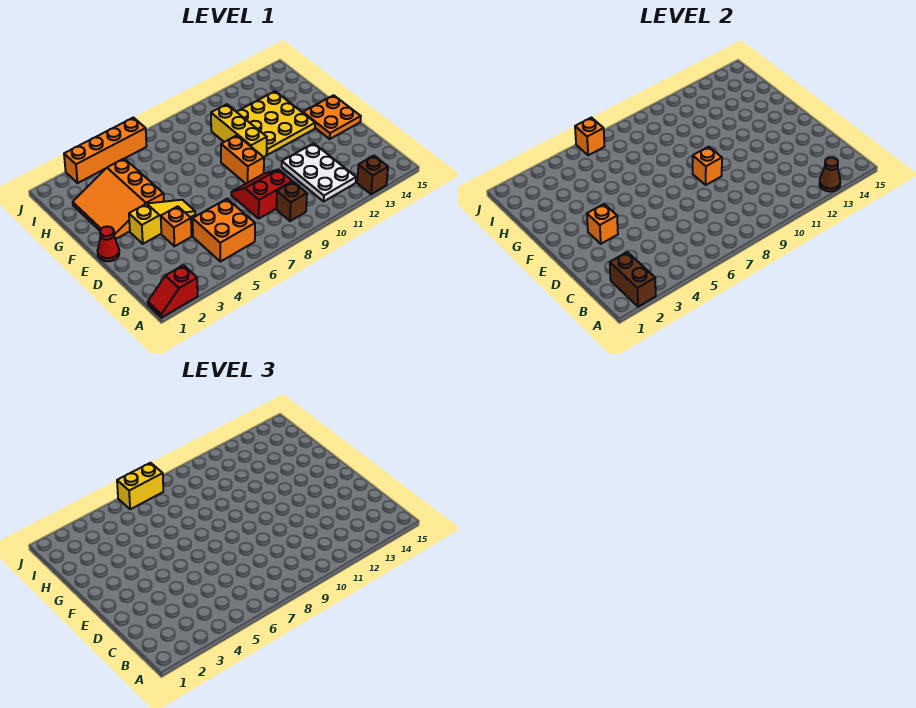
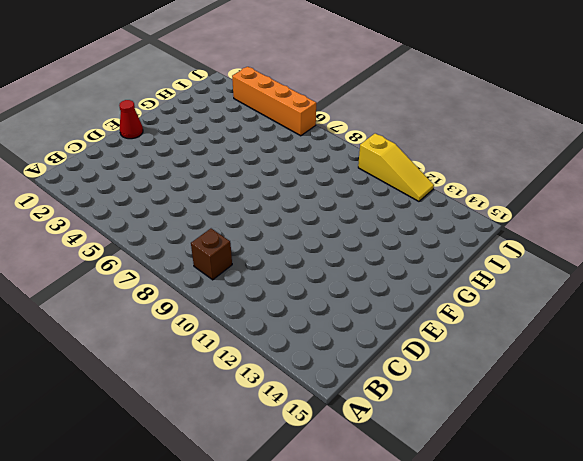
yellow slope J10:J12 level 1 top 10 -> yellow slope E3:E5 level 1 top 3
none -> red slope A1:A2 level 1 top 2
none -> brown brick A13 level 1
none -> orange brick B5:C6 level 1

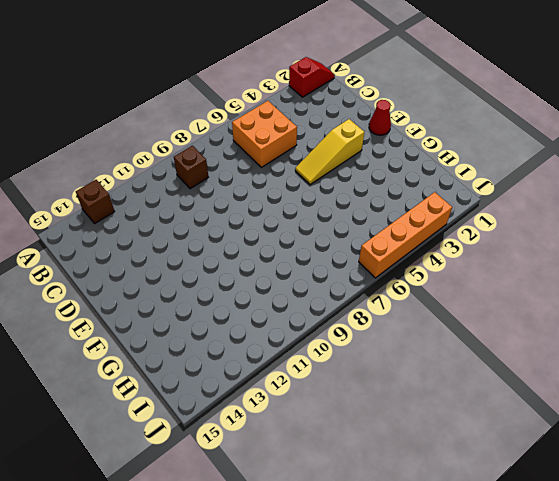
none -> white plate B11:D12 level 1
none -> red slope C8:D9 level 1 top C
none -> orange brick D4 level 1

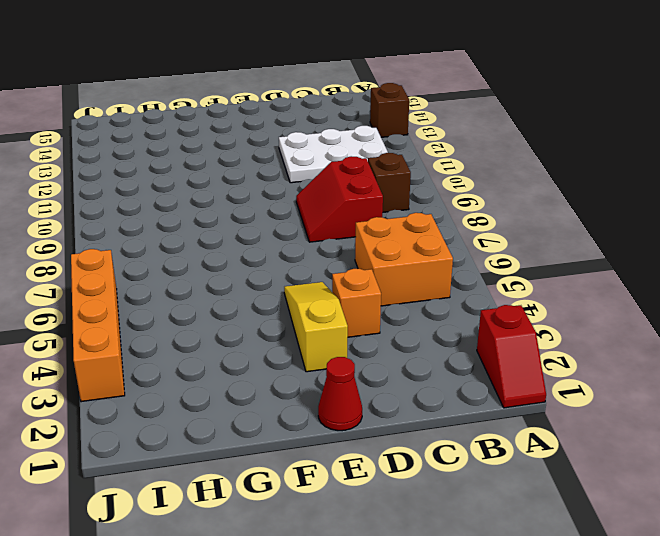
none -> orange brick E9:F9 level 1
none -> orange plate E14:F15 level 1
none -> orange slope F2:H4 level 1 top 4

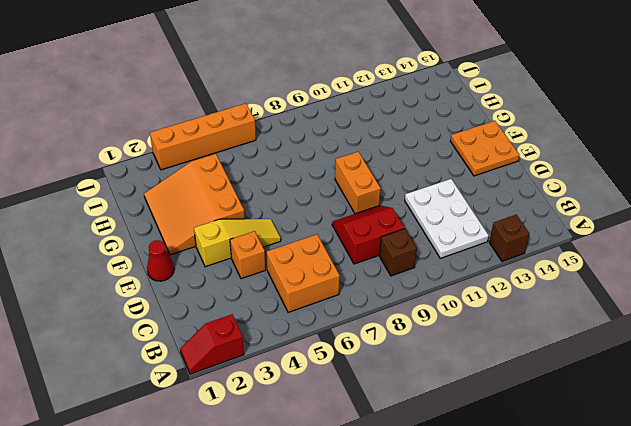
none -> yellow brick F10:H10 level 1
none -> yellow plate F11:H13 level 1
none -> brown brick A2:B2 level 2

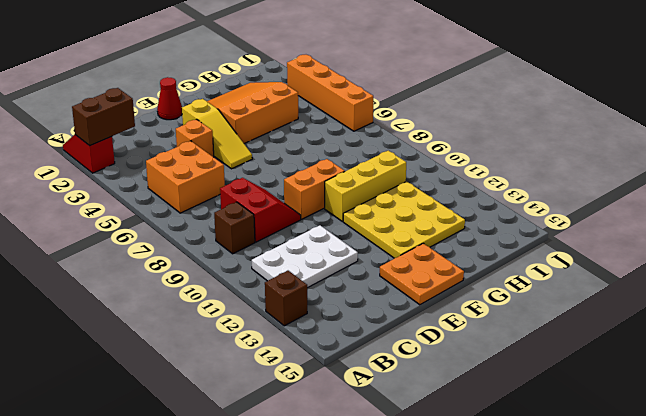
none -> brown cone A13 level 2
none -> orange brick E3 level 2
none -> orange brick E9 level 2

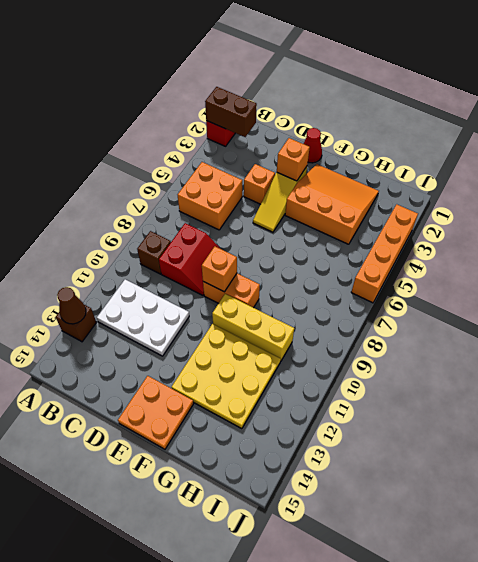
none -> orange brick J6 level 2
none -> yellow brick J6:J7 level 3

